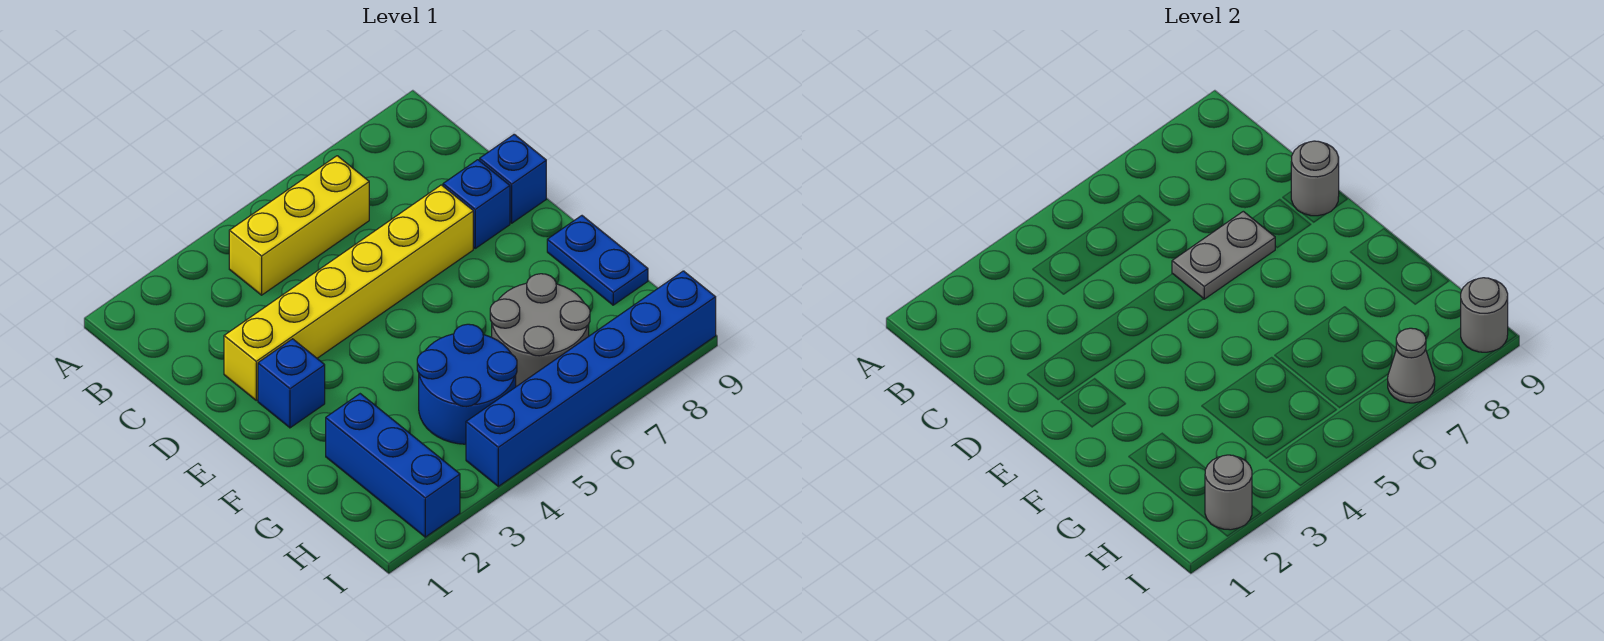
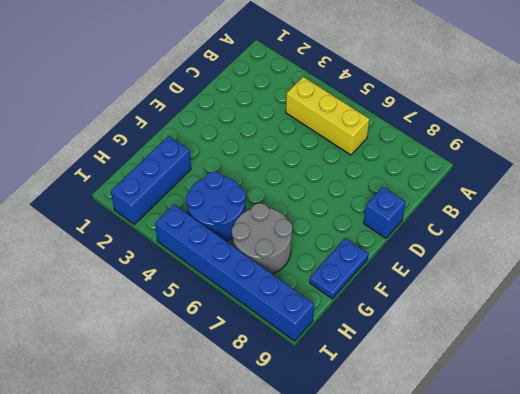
none -> yellow brick D2:D7 level 1
none -> blue brick D8 level 1
none -> blue brick E2 level 1

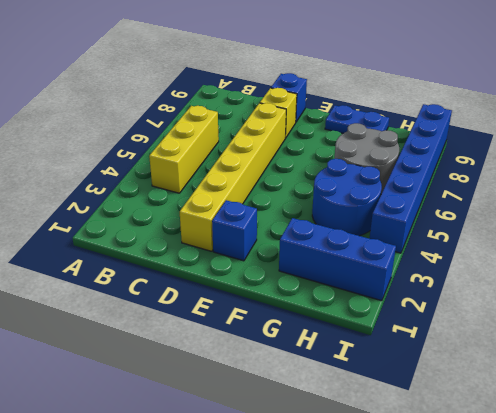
yellow brick D8 level 1 -> blue brick D8 level 1
none -> grey plate D6:D7 level 2
none -> grey round brick D9 level 2
none -> grey round brick I2 level 2

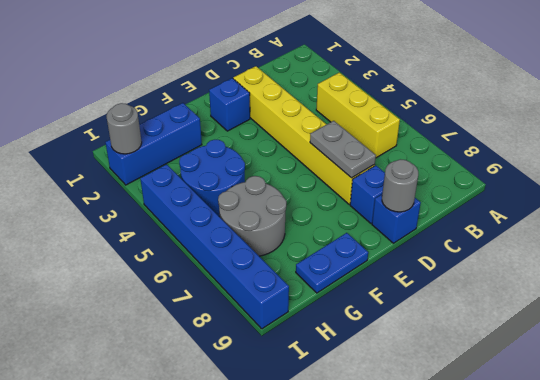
none -> grey cone I7 level 2
none -> grey round brick I9 level 2

